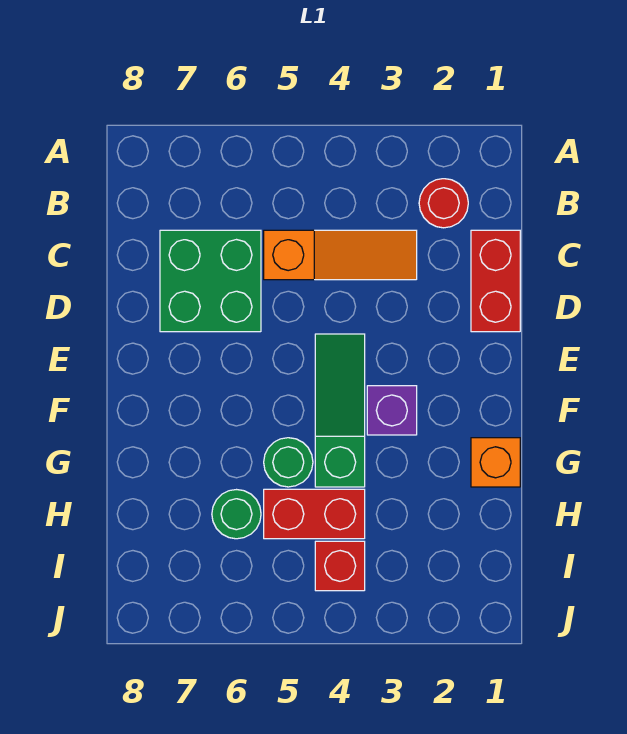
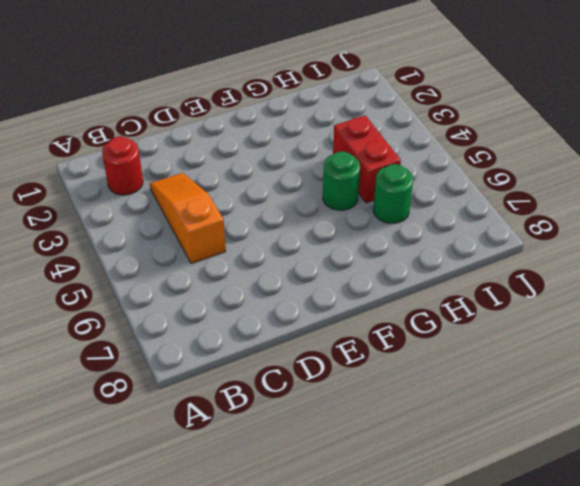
none -> red brick C1:D1 level 1
none -> green brick C6:D7 level 1

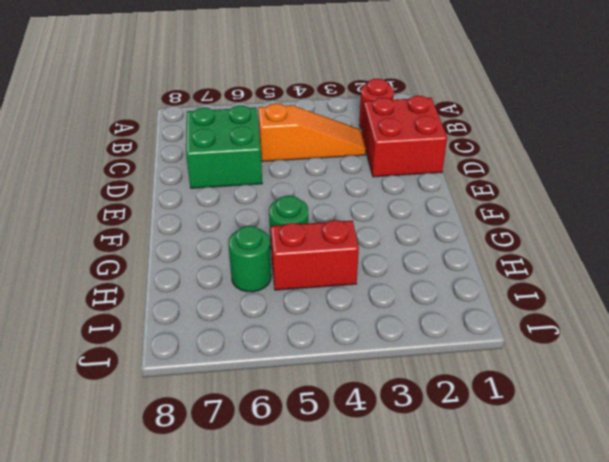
red brick C1:D2 level 1 -> red brick C1:D1 level 1
none -> green slope E4:G4 level 1 top G
none -> purple brick F3 level 1

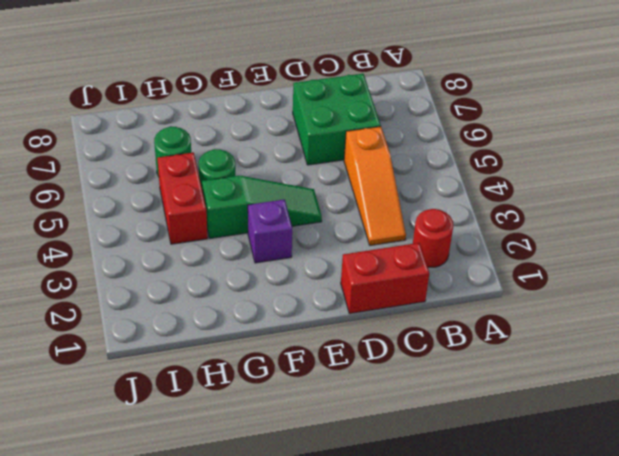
none -> orange brick G1 level 1
none -> red brick I4 level 1

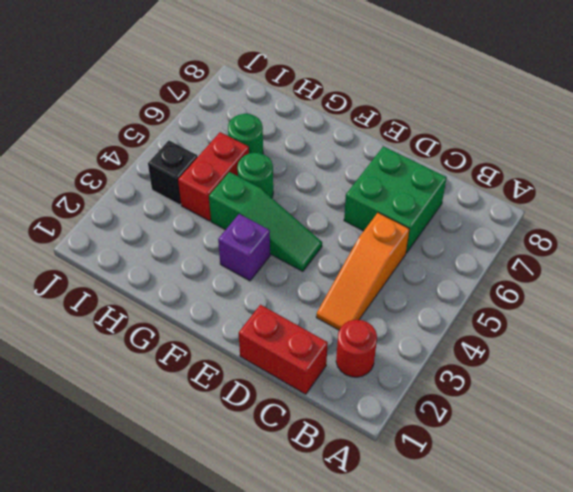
black brick I4 level 1 -> red brick I4 level 1
none -> orange brick G1 level 1

